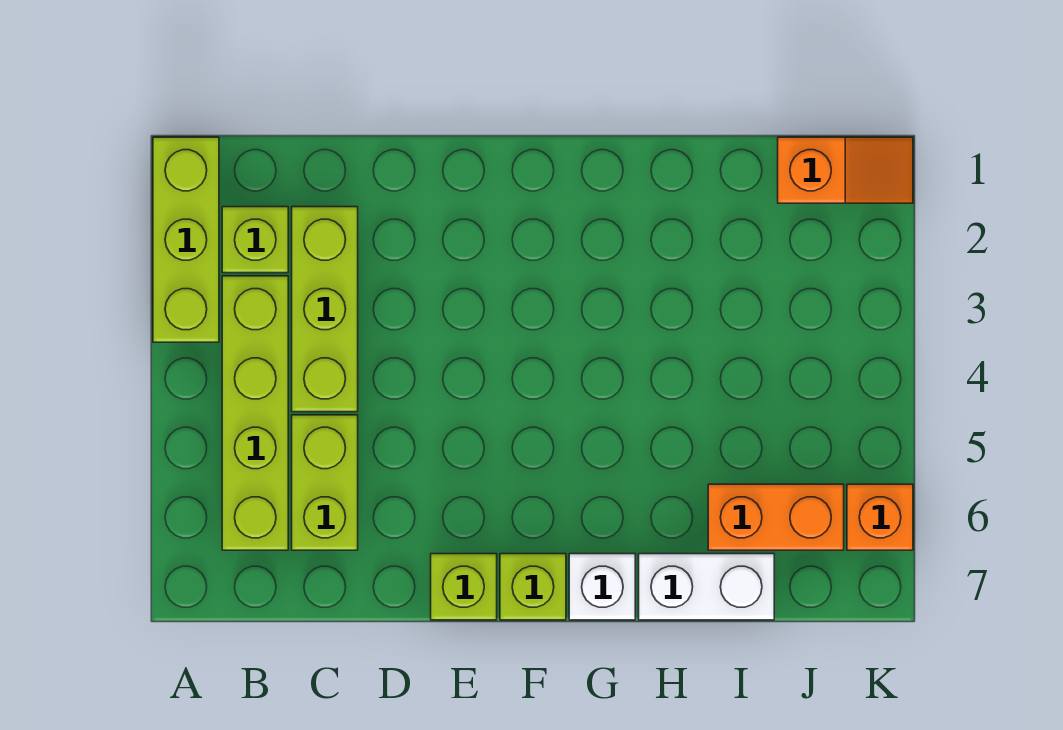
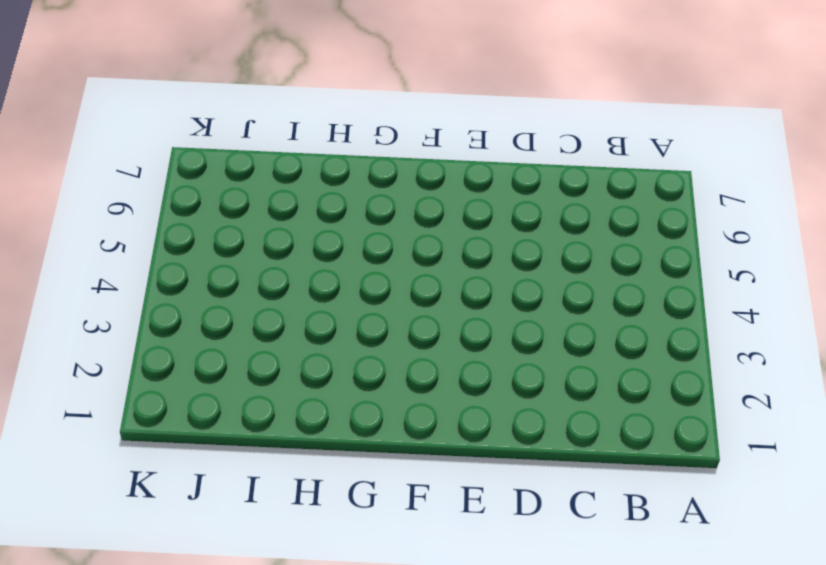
none -> lime brick A1:A3 level 1
none -> lime brick B2 level 1
none -> lime brick B3:B6 level 1

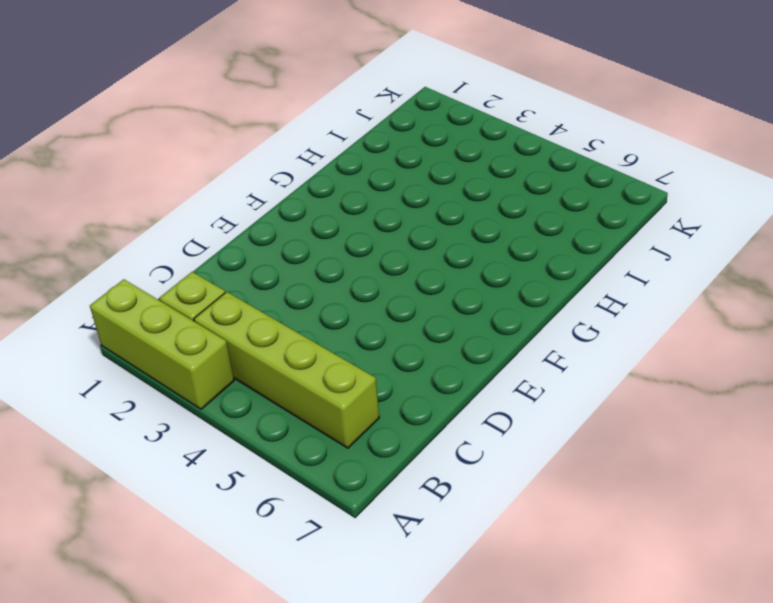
none -> lime brick C2:C4 level 1
none -> lime brick C5:C6 level 1
none -> lime brick E7 level 1

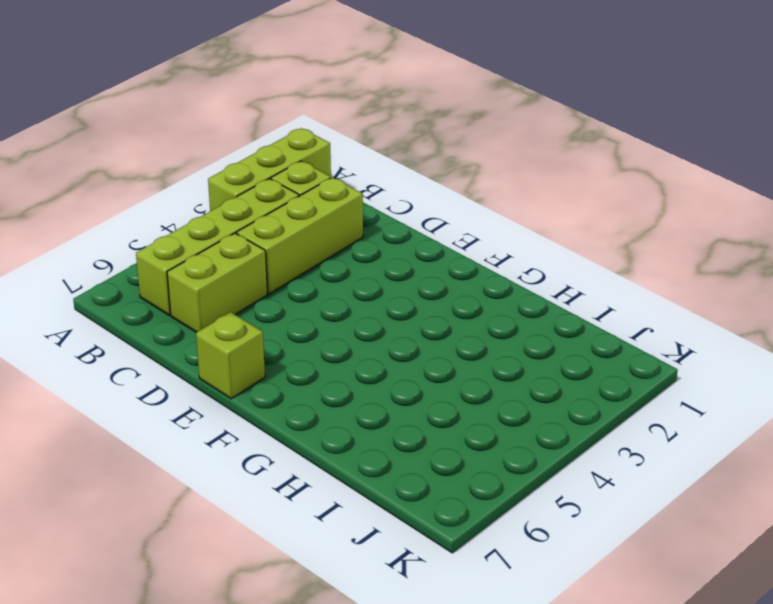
none -> lime brick F7 level 1
none -> white brick G7 level 1
none -> white brick H7:I7 level 1

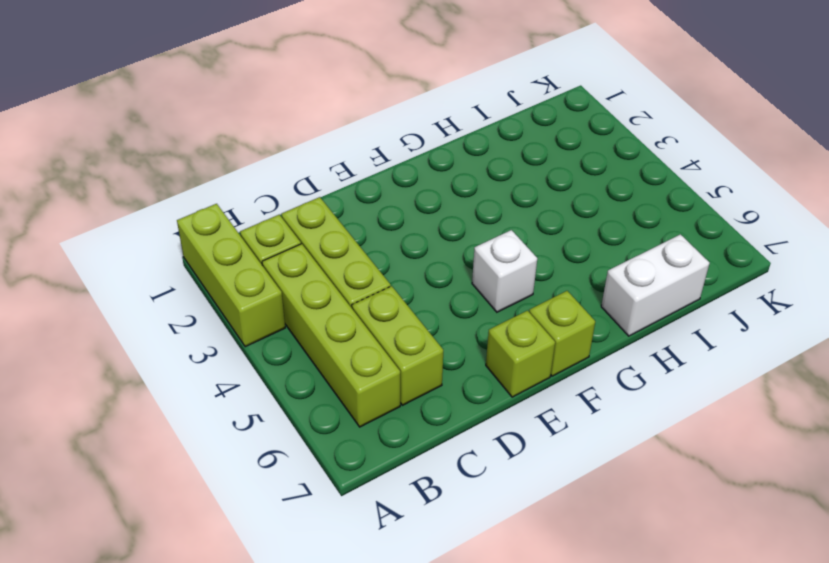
white brick F5 level 1 -> white brick G7 level 1
none -> orange brick I6:J6 level 1
none -> orange slope J1:K1 level 1 top J
none -> orange brick K6 level 1

